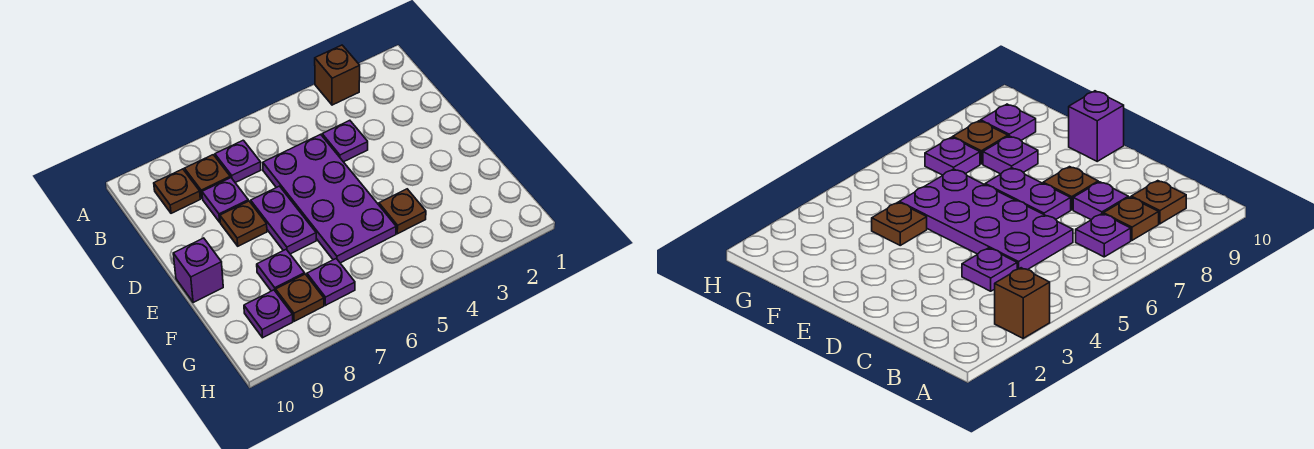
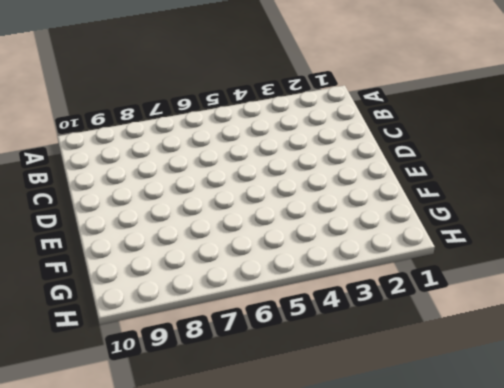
none -> brown brick A3 level 1
none -> purple plate B7 level 1
none -> brown plate B8 level 1

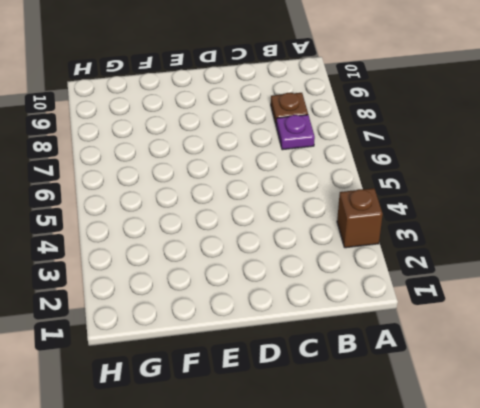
none -> brown plate B9 level 1
none -> purple plate C4 level 1
none -> purple plate C5:F6 level 1

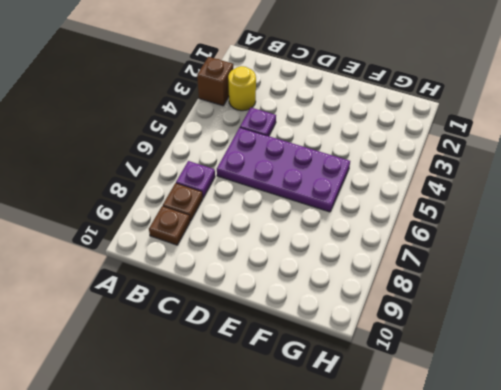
yellow round brick B3 level 1 -> none
none -> purple plate C8 level 1
none -> purple plate D7:E7 level 1
none -> brown plate D8 level 1

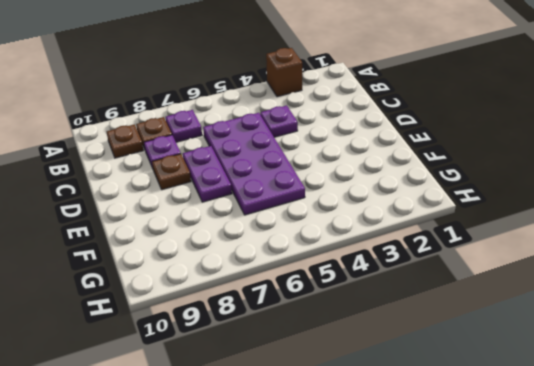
none -> purple brick E10 level 1
none -> brown plate F4 level 1
none -> purple plate F8 level 1

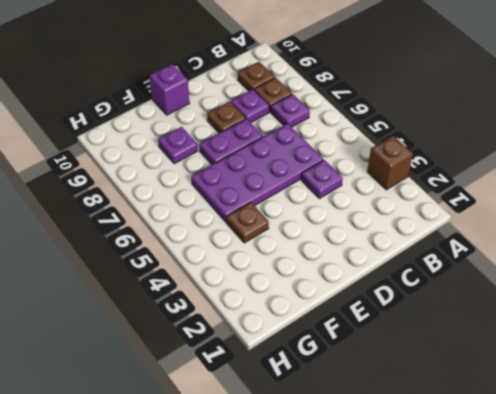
none -> purple plate G7 level 1
none -> brown plate G8 level 1
none -> purple plate G9 level 1

